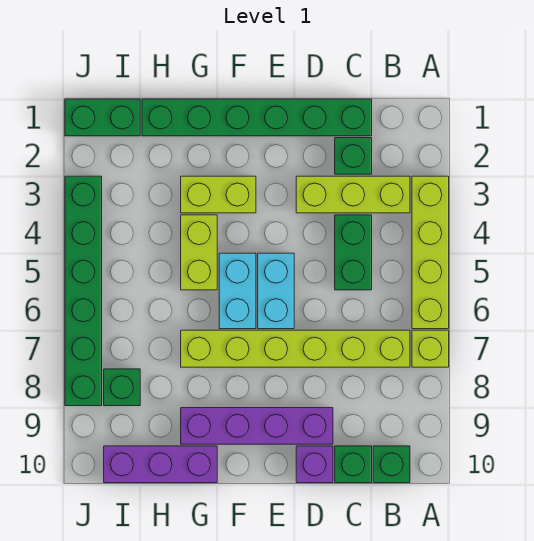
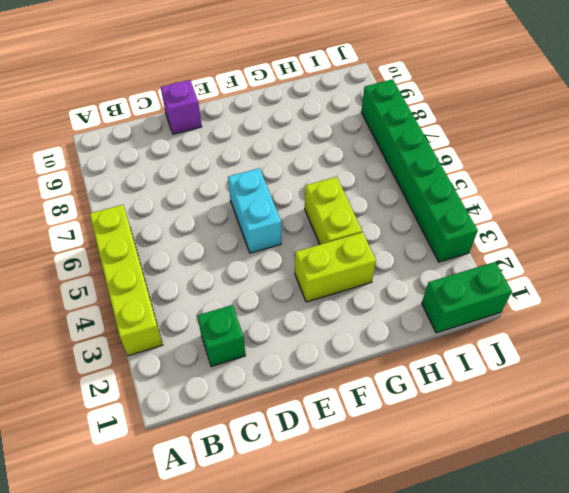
none -> lime brick A7 level 1
none -> lime brick B3:D3 level 1
none -> lime brick B7:G7 level 1

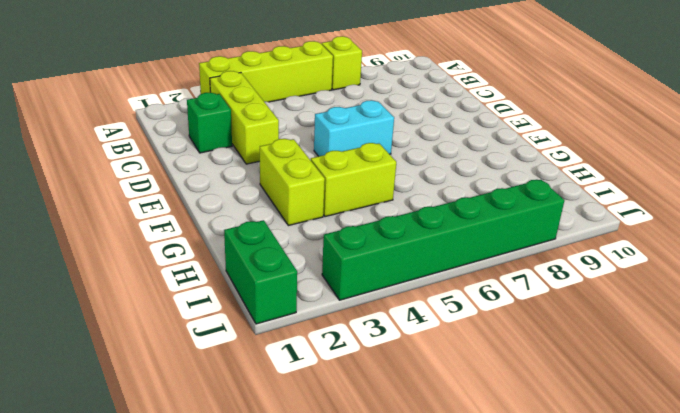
none -> lime brick B7:G7 level 1
none -> green brick B10 level 1
none -> green brick C1:H1 level 1

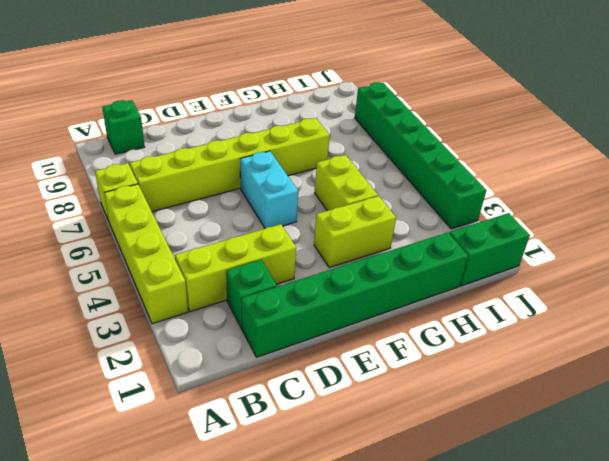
none -> green brick C4:C5 level 1
none -> green brick C10 level 1
none -> purple brick D9:G9 level 1

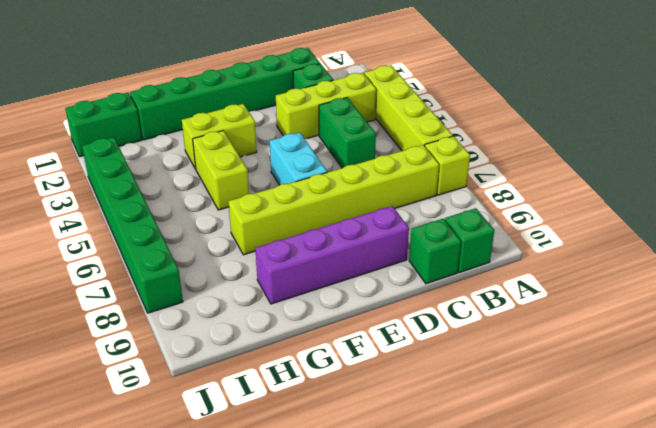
none -> purple brick D10 level 1
none -> cyan brick F5:F6 level 1
none -> purple brick G10:I10 level 1

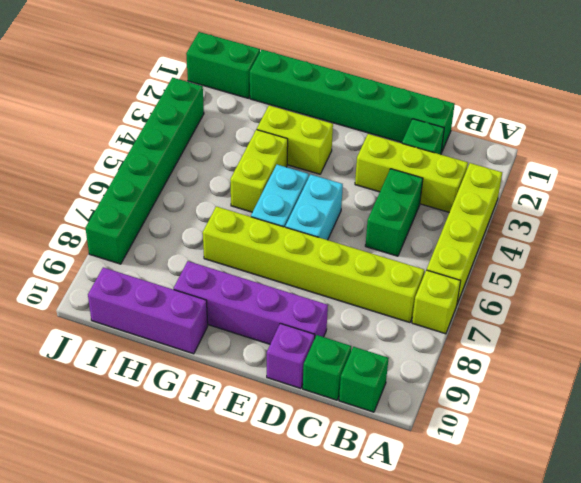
none -> green brick I8 level 1

